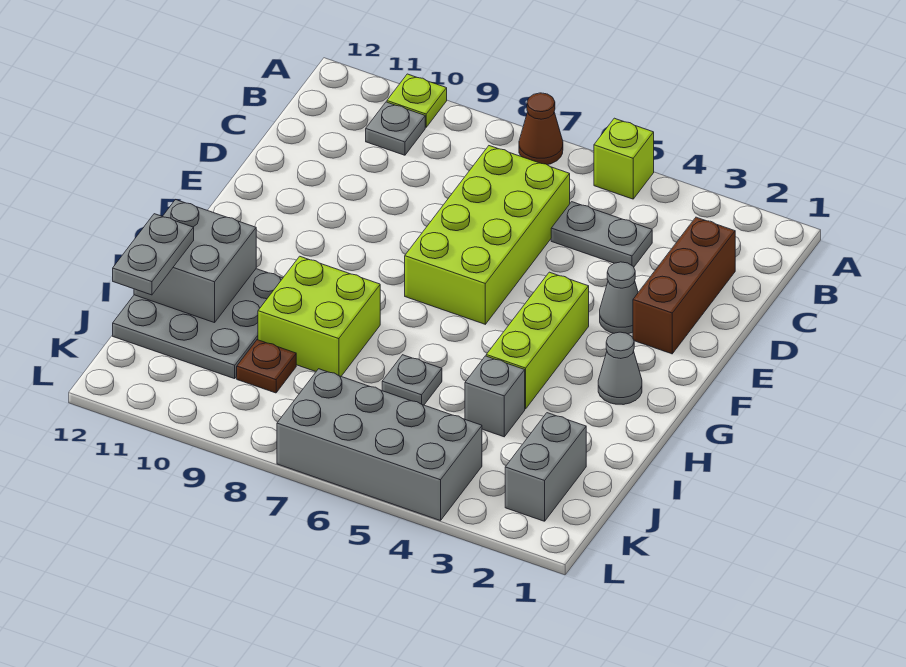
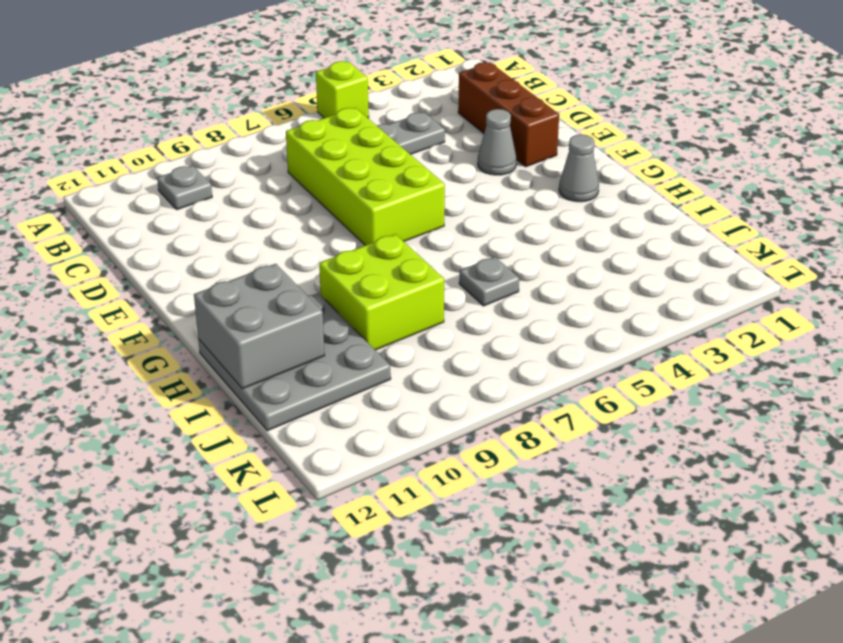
none -> brown cone A7 level 1
none -> lime plate A10 level 1
none -> lime brick F4:H4 level 1

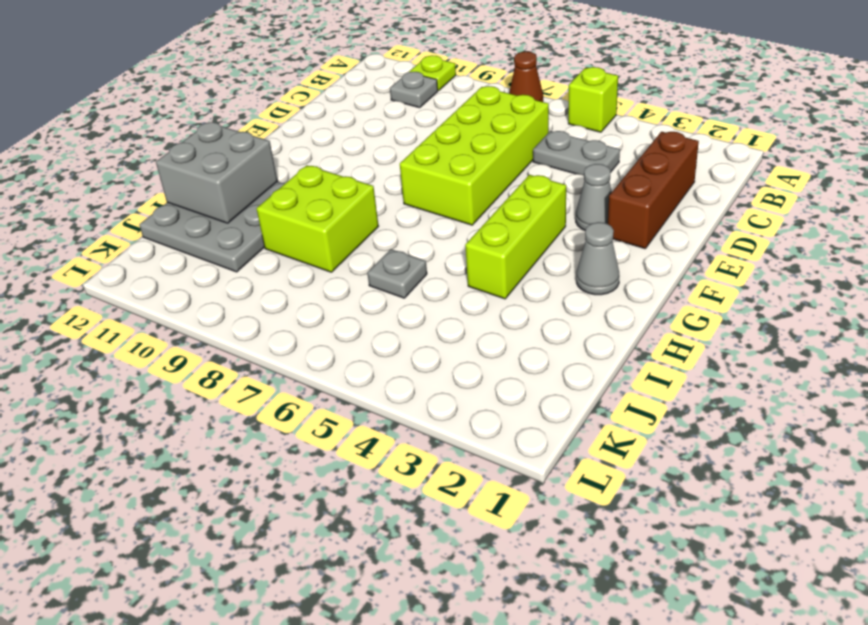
none -> grey brick I4 level 1
none -> grey brick J2:K2 level 1
none -> brown plate J9 level 1

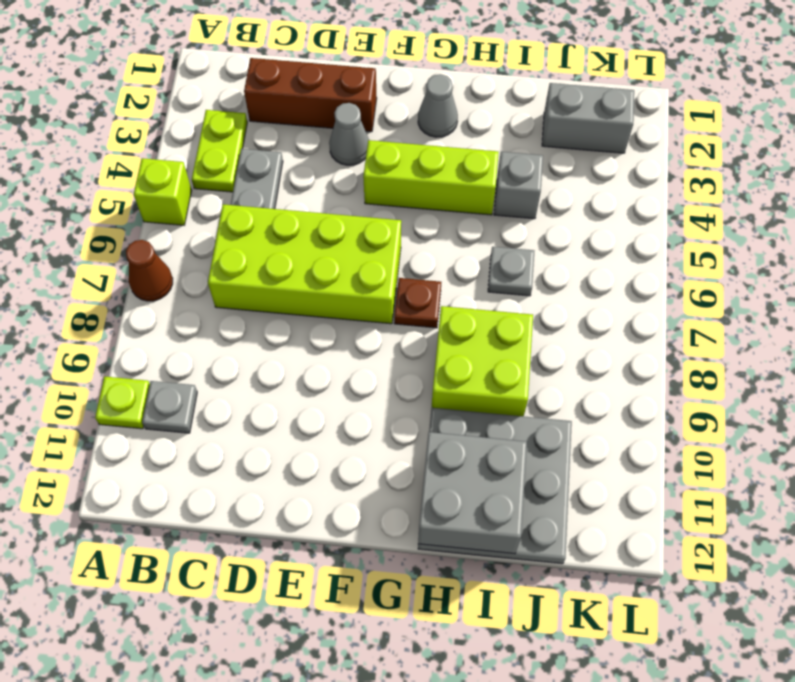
lime plate B3:B4 level 1 -> none
brown plate G7 level 1 -> brown plate J9 level 1
none -> grey brick K4:L7 level 1
none -> grey plate I12:J12 level 3

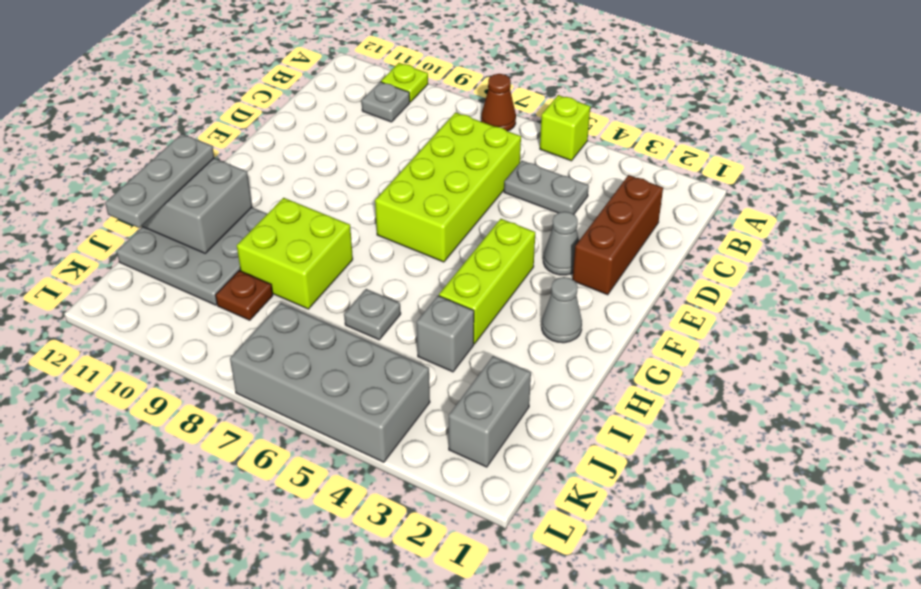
grey plate H12:J12 level 3 -> grey plate I12:J12 level 3

